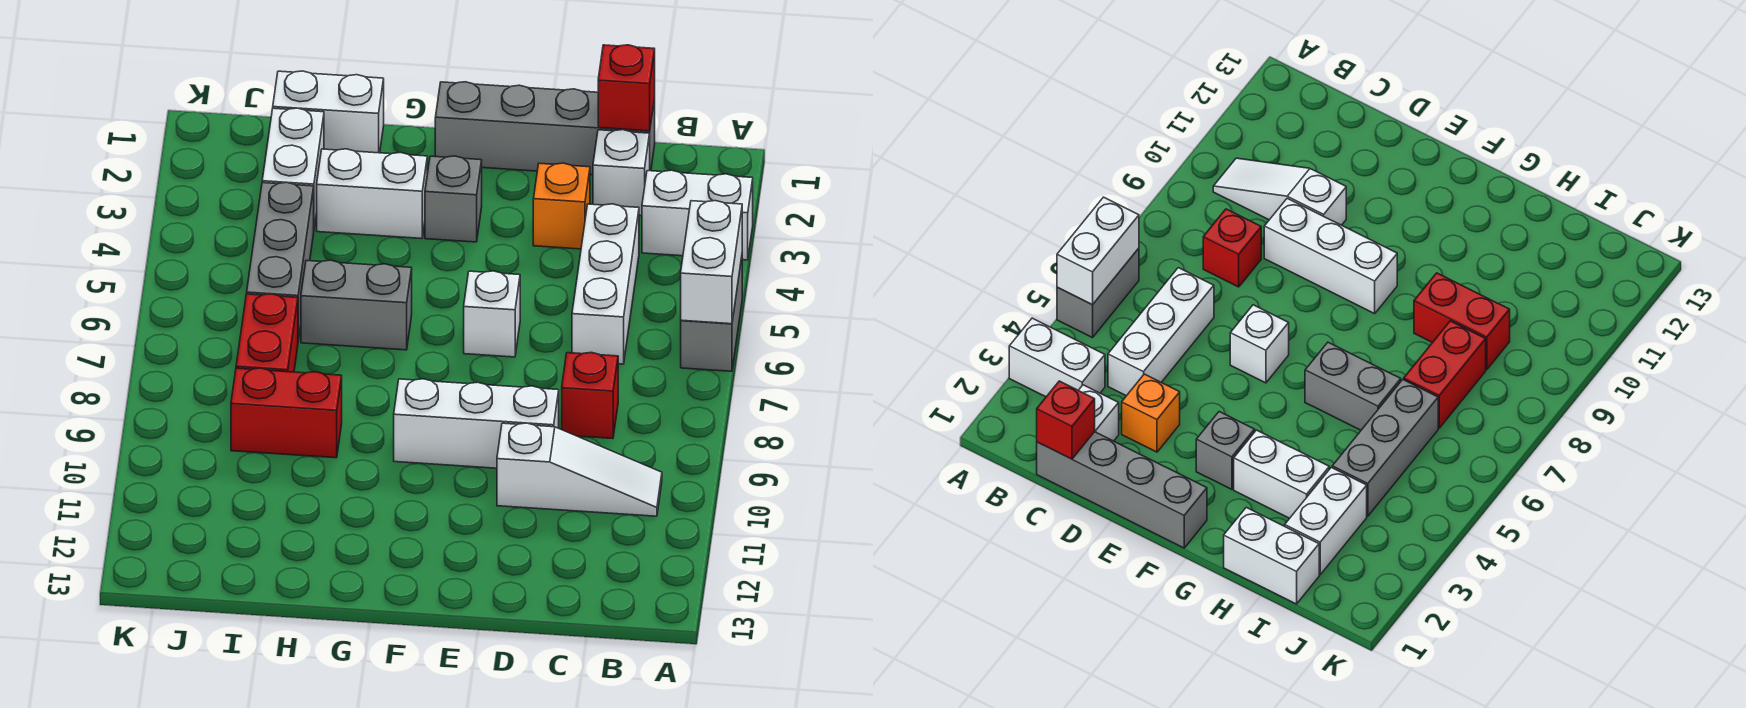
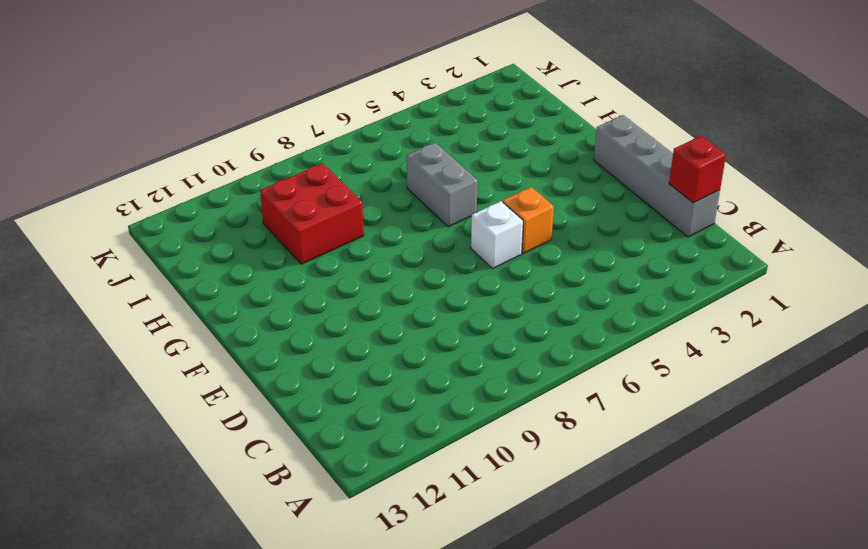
orange brick E5 level 1 -> orange brick D3 level 1
red brick H9:I10 level 1 -> red brick H9:I9 level 1
none -> white brick A3:B3 level 1
none -> grey brick A5:A6 level 1
none -> white slope B10:D10 level 1 top D

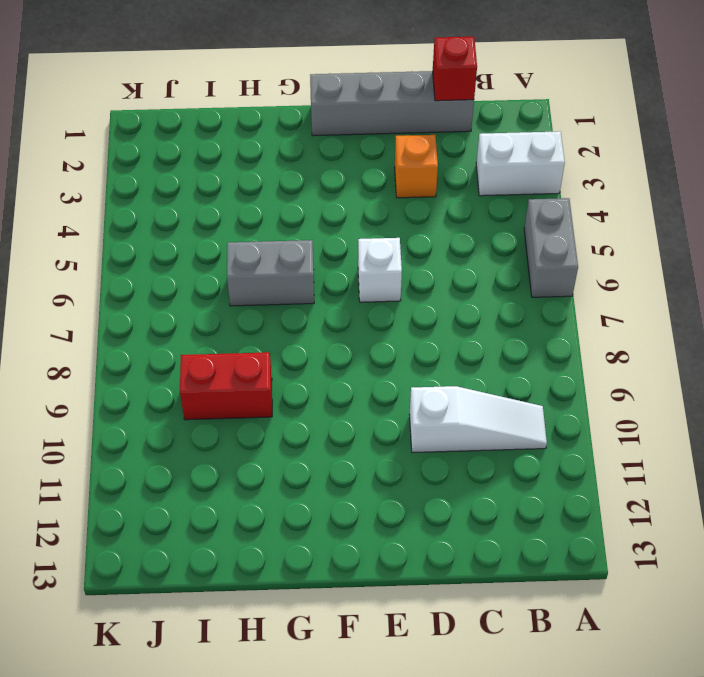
none -> white brick C2 level 1
none -> white brick C4:C6 level 1
none -> red brick C8 level 1

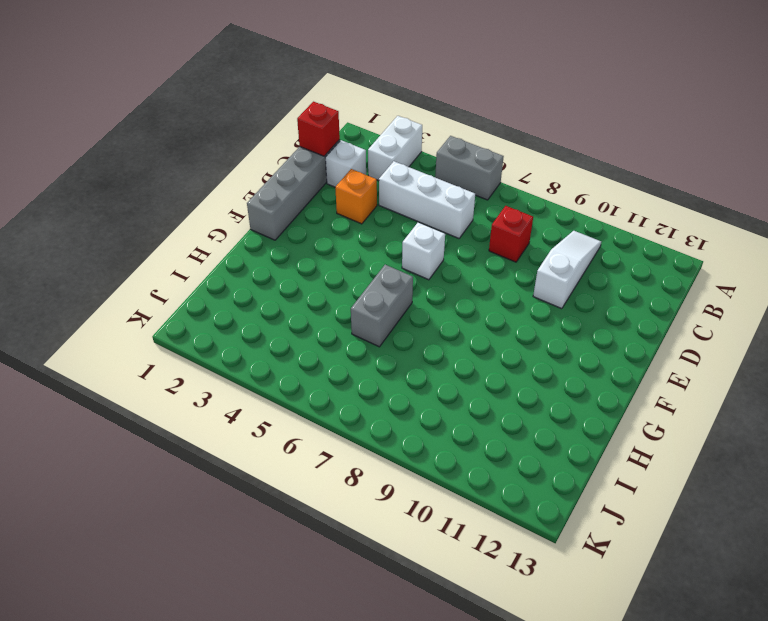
none -> white brick D9:F9 level 1
none -> grey brick F3 level 1
none -> white brick G3:H3 level 1

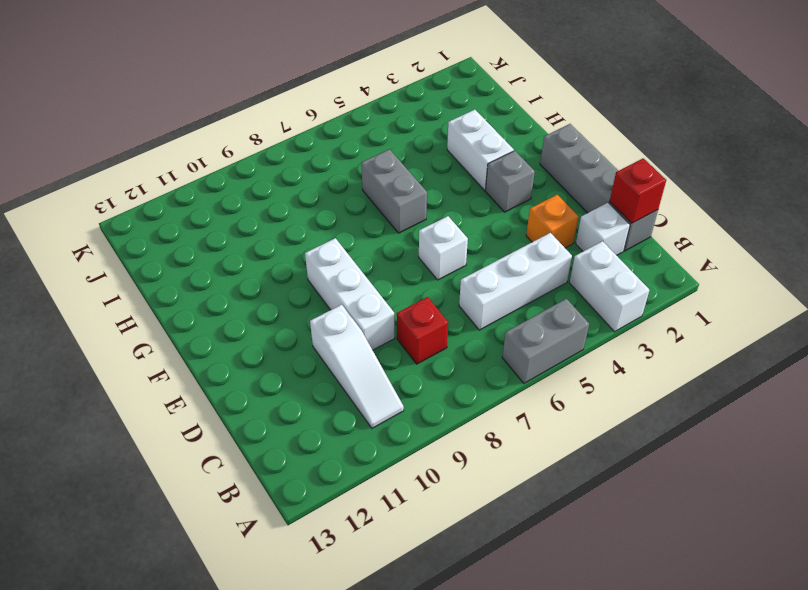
none -> white brick H1:I1 level 1
none -> red brick H9:I9 level 1
none -> white brick I2:I3 level 1

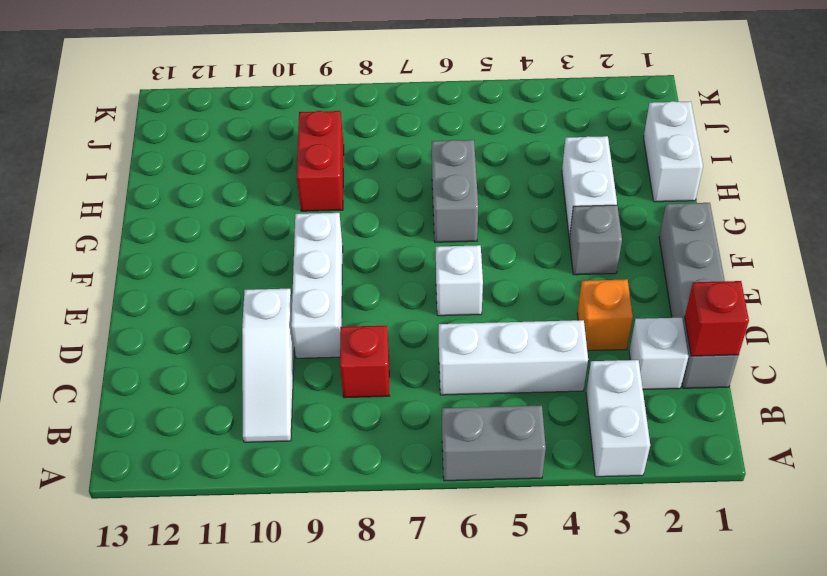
none -> white brick I2:I3 level 1
none -> grey brick I4:I6 level 1
none -> red brick I7:I8 level 1

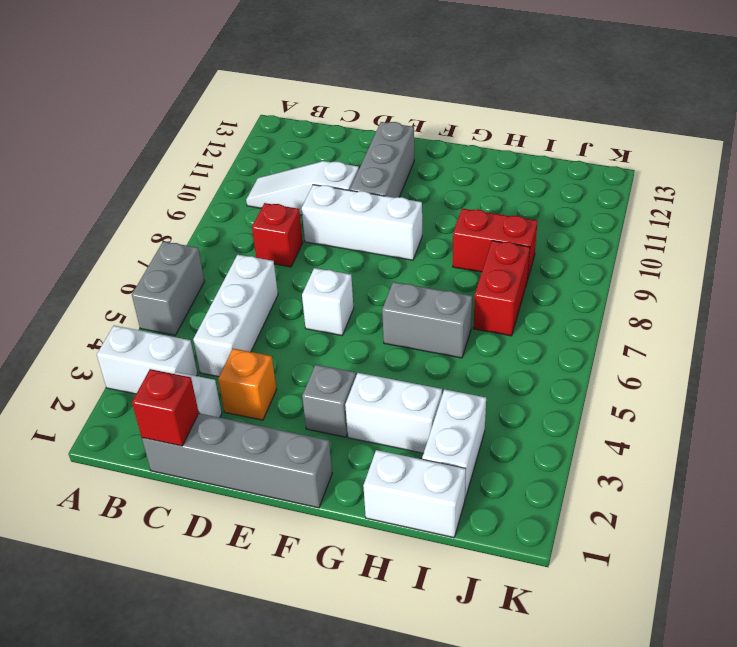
grey brick E10:E12 level 1 -> grey brick I4:I6 level 1
none -> white brick A5:A6 level 2

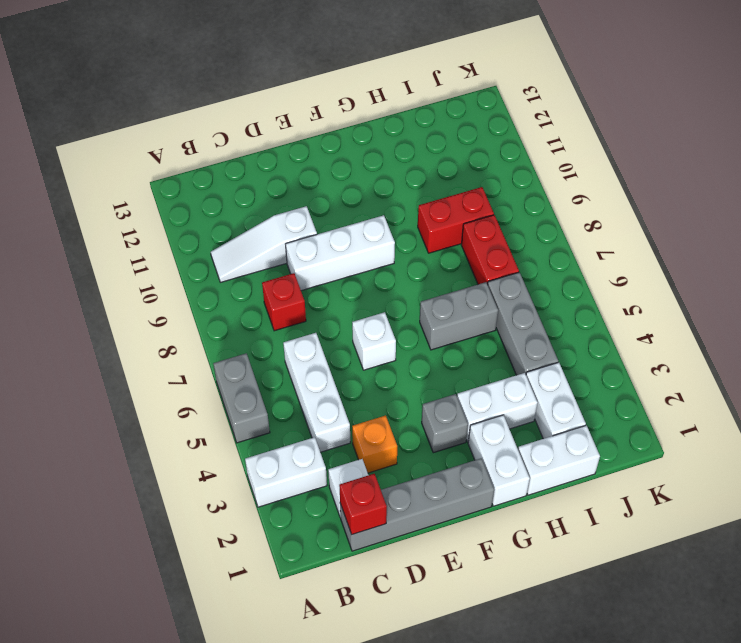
white brick G1:G2 level 1 -> white brick A5:A6 level 2

